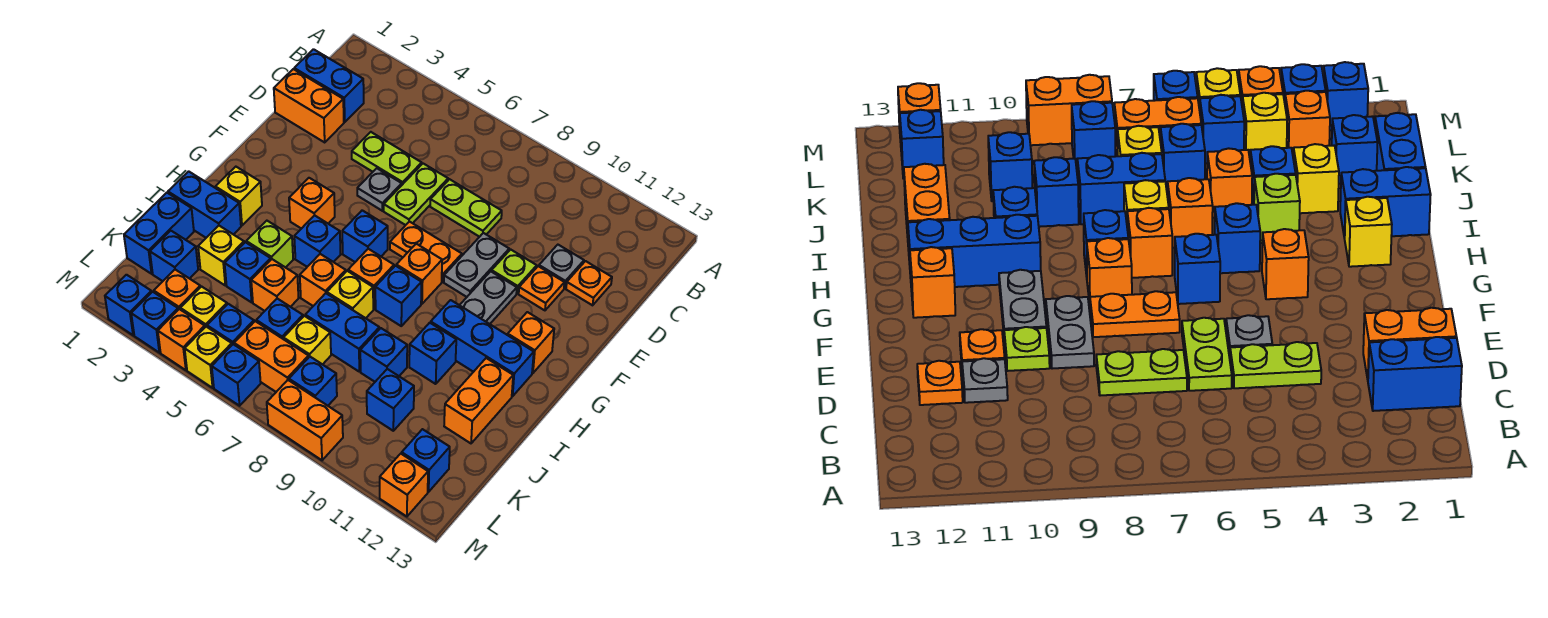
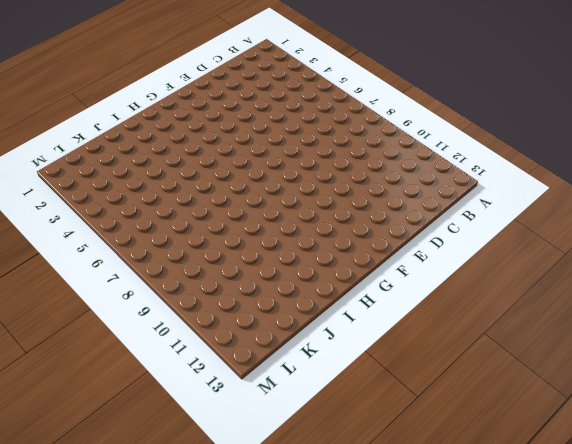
none -> blue brick C1:C2 level 1
none -> orange brick D1:D2 level 1
none -> lime plate D4:D5 level 1
none -> lime plate D6:E6 level 1

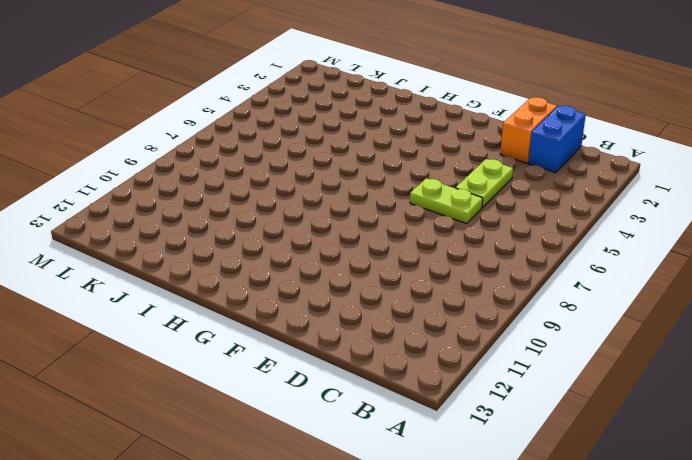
none -> lime plate D7:D8 level 1
none -> grey plate D11 level 1
none -> orange plate D12 level 1
none -> grey plate E5 level 1

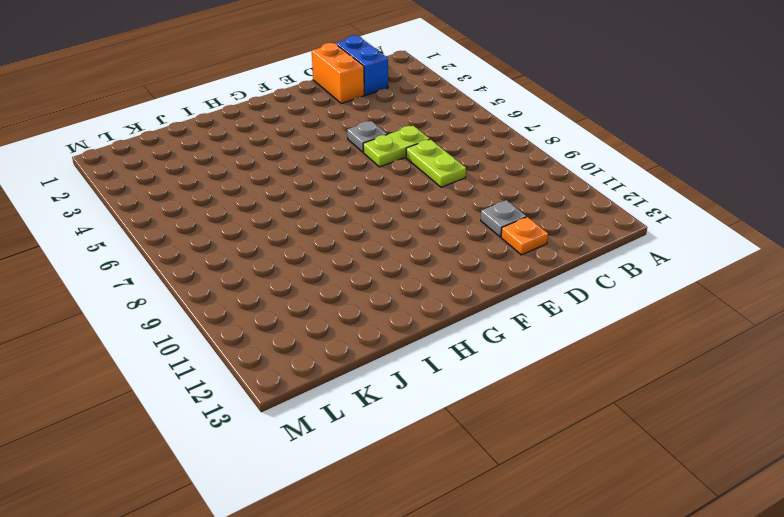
none -> lime plate D4:D5 level 1
none -> grey plate E9:F9 level 1
none -> lime plate E10 level 1
none -> orange plate E11 level 1

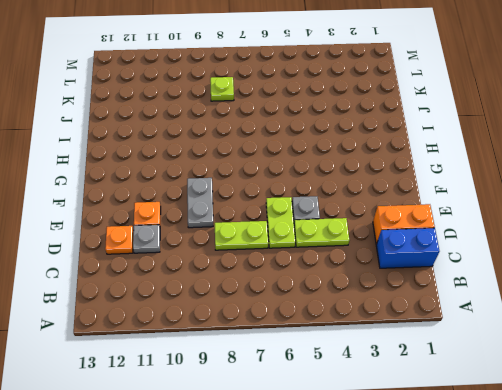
lime plate K8 level 1 -> lime plate E10 level 1
none -> orange plate F7:F8 level 1
none -> grey plate F10:G10 level 1
none -> orange brick G4 level 1
none -> blue brick G6 level 1

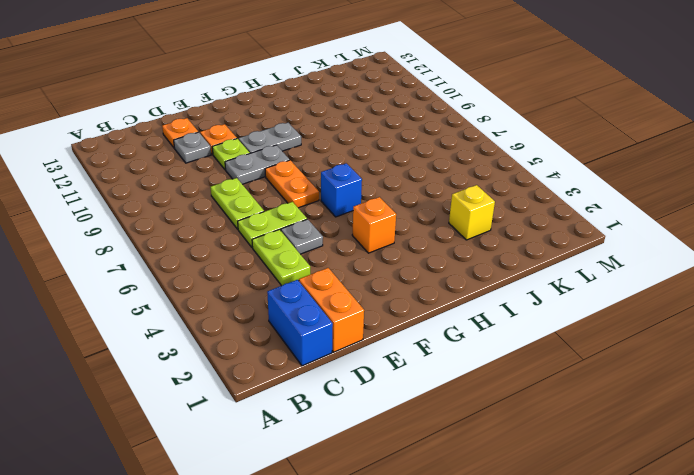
none -> orange brick G8 level 1
none -> orange brick G12 level 1
none -> yellow brick H2 level 1
none -> blue brick H5 level 1

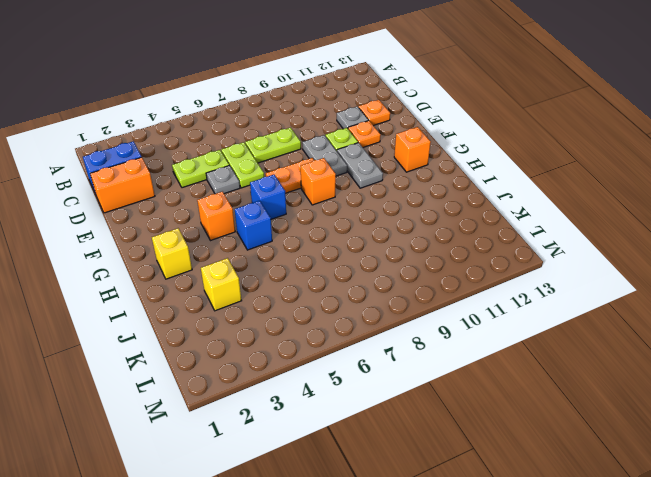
none -> orange brick H7 level 1
none -> blue brick H8 level 1
none -> blue brick H10:H12 level 1
none -> blue brick I1:I2 level 1

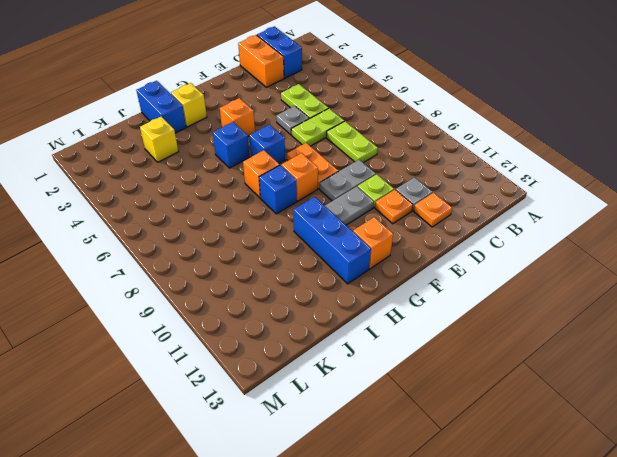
none -> lime brick I4 level 1
none -> orange brick I6 level 1
none -> yellow brick I7 level 1
none -> blue brick I10 level 1

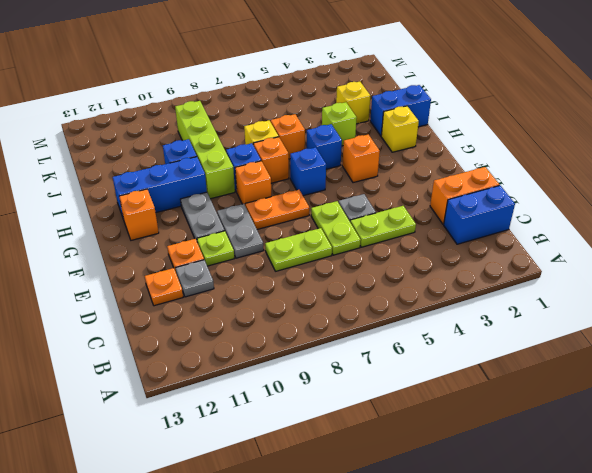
lime brick H9:K9 level 1 -> blue brick J9 level 1
none -> orange brick I12:J12 level 1
none -> blue brick J1:K1 level 1
none -> blue brick J4 level 1
none -> orange brick J5 level 1

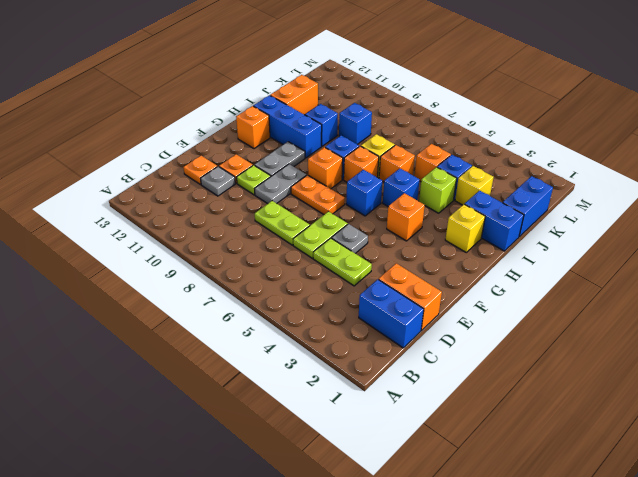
none -> blue brick J7:J8 level 1
none -> blue brick K2 level 1
none -> blue brick K6 level 1
none -> yellow brick K7 level 1

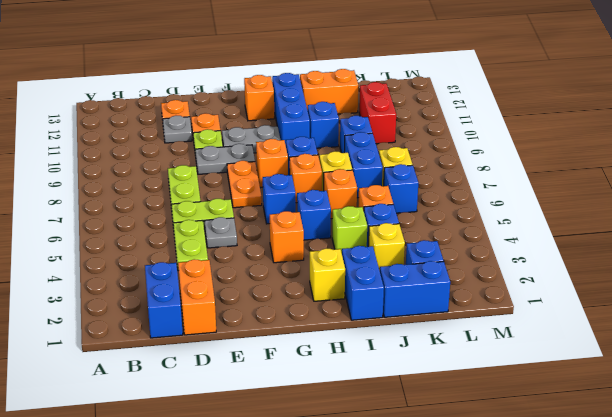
red brick K10:K11 level 1 -> blue brick K10 level 1
none -> orange brick L3 level 1
none -> yellow brick L4 level 1
none -> blue brick L5 level 1
none -> orange brick L6:L7 level 1

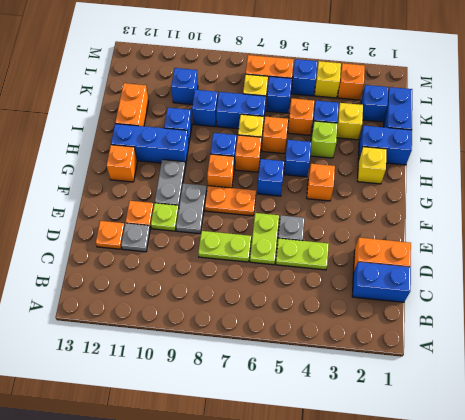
none -> blue brick L8 level 1
none -> blue brick L12 level 1
none -> blue brick M2 level 1
none -> blue brick M3 level 1

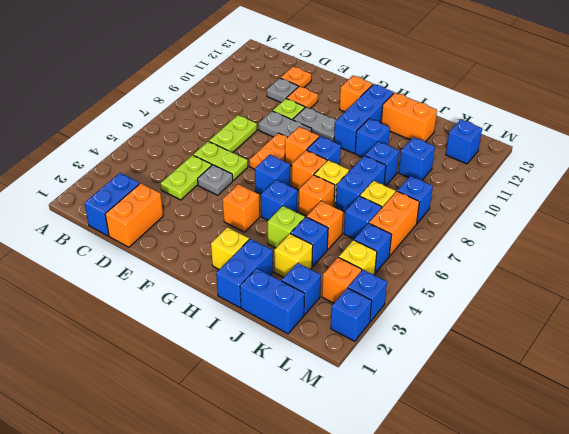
none -> orange brick M4 level 1
none -> yellow brick M5 level 1
none -> blue brick M6 level 1
none -> orange brick M8:M9 level 1

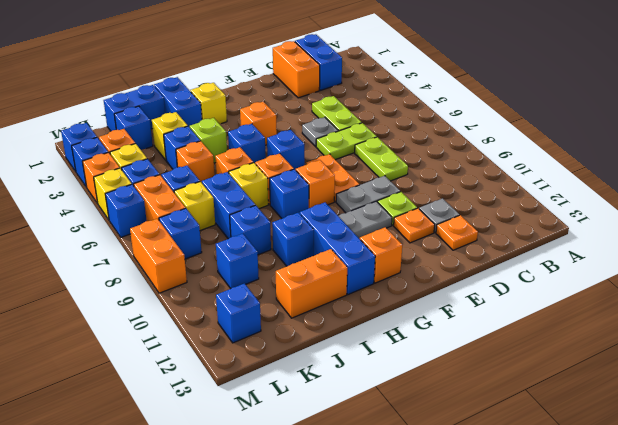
none -> orange brick M12 level 1

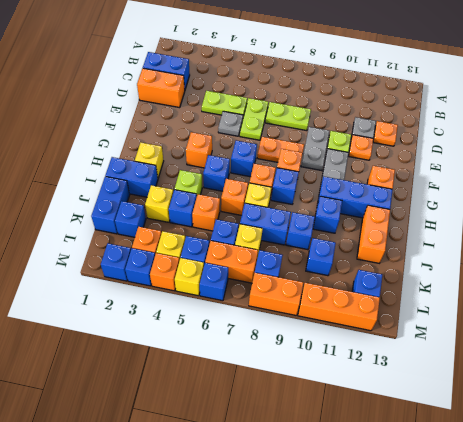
orange brick M10:M12 level 1 -> orange brick M12 level 1

